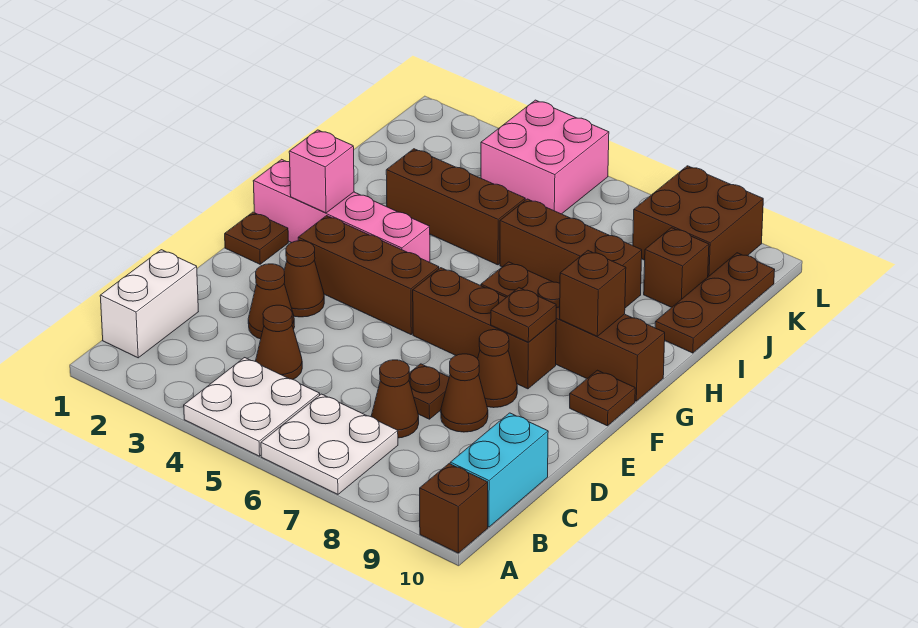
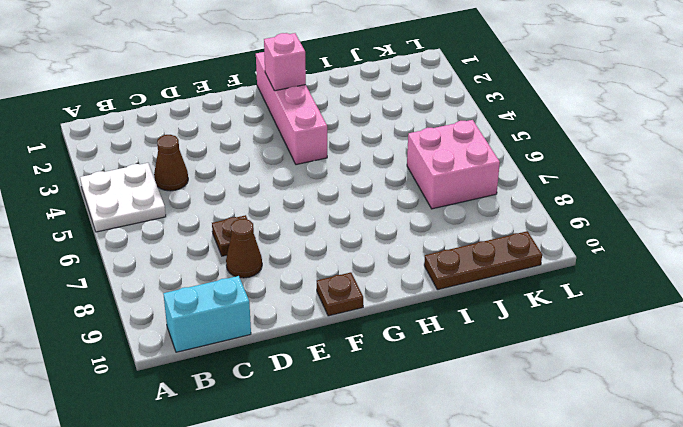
pink brick J6:K7 level 1 -> pink brick K4:L5 level 1
none -> white plate A6:B7 level 1
none -> brown brick A10 level 1
none -> white brick B1:C1 level 1

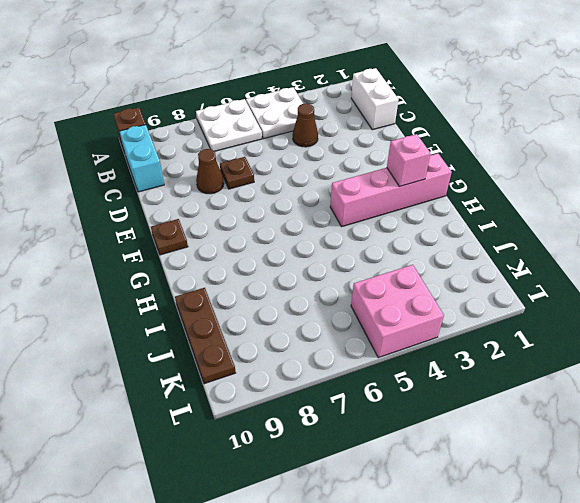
none -> brown cone C7 level 1
none -> brown cone D3 level 1
none -> brown cone E3 level 1

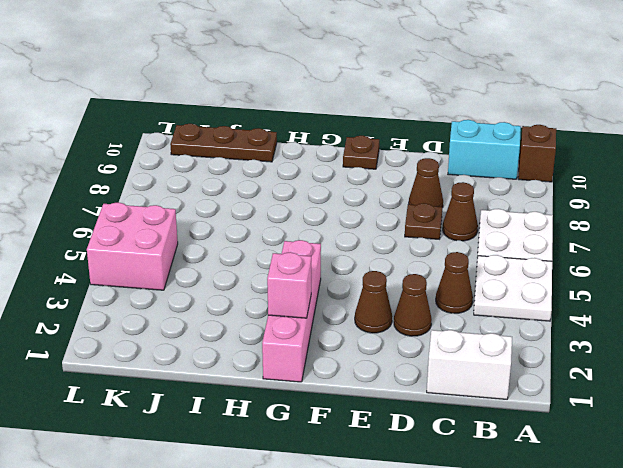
none -> brown cone E8 level 1
none -> brown plate F1 level 1
none -> brown brick F3:F5 level 1

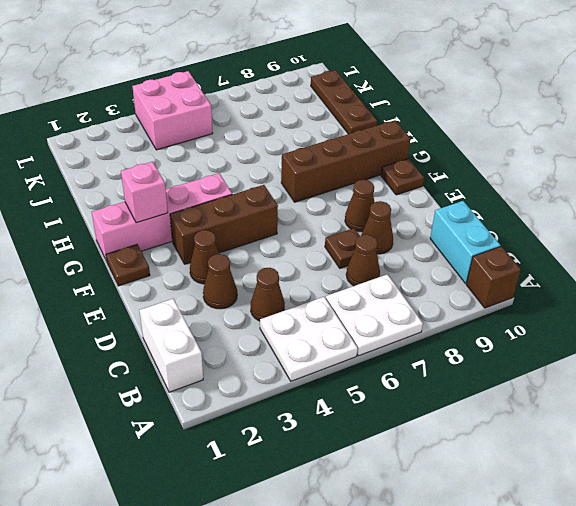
none -> brown brick F6:F8 level 1
none -> brown brick I3:I5 level 1
none -> brown brick I6:I8 level 1

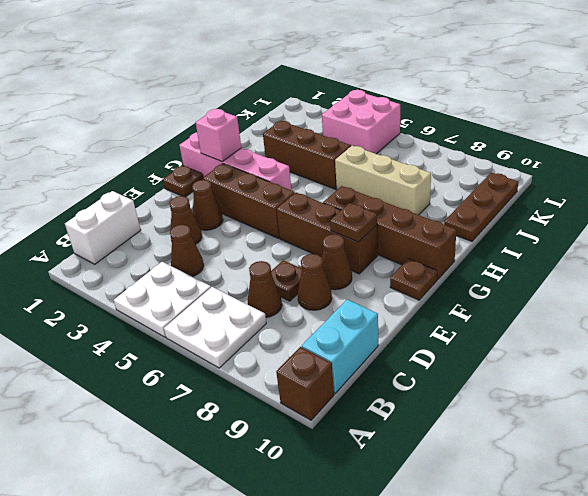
tan brick I6:I8 level 1 -> brown brick I6:I8 level 1
none -> brown brick J9 level 1
none -> brown brick K8:L9 level 1
none -> brown brick G9 level 2

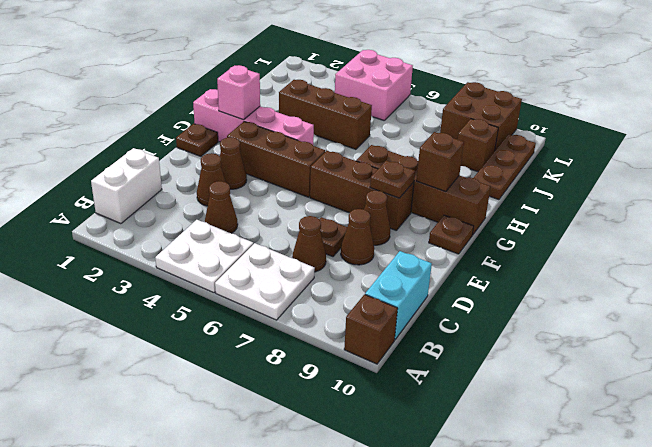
none -> brown brick I6:I8 level 1

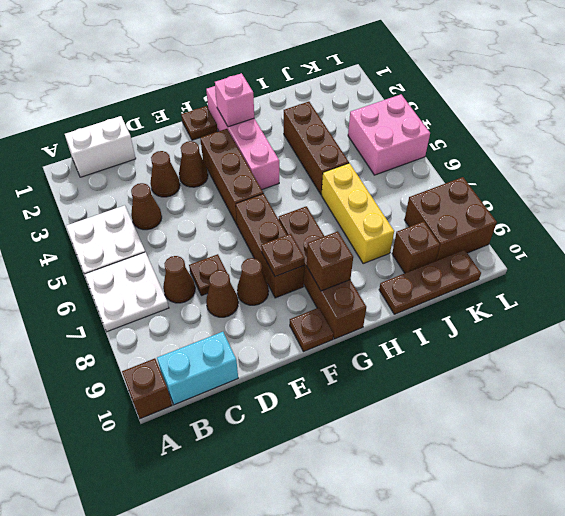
yellow brick I6:I8 level 1 -> brown brick I6:I8 level 1

